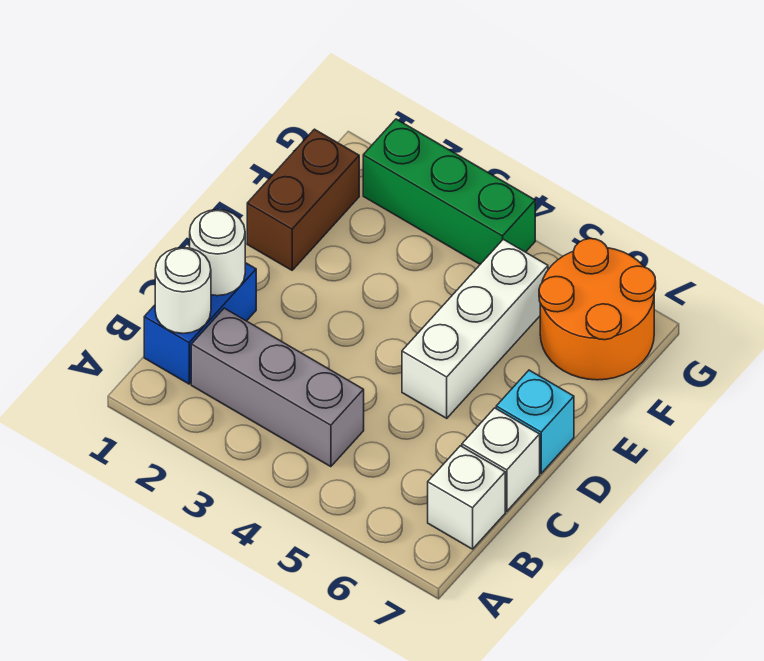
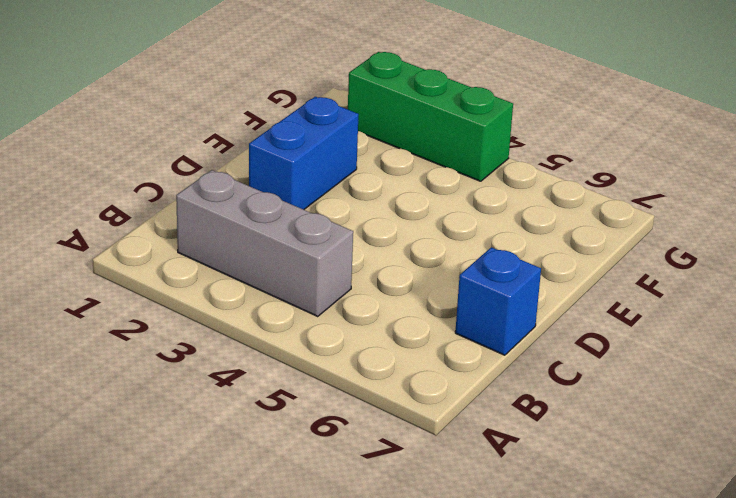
blue brick C7 level 1 -> white brick C7 level 1
blue brick D2:E2 level 1 -> blue brick B1:C1 level 1
none -> white brick B7 level 1
none -> white brick D5:F5 level 1

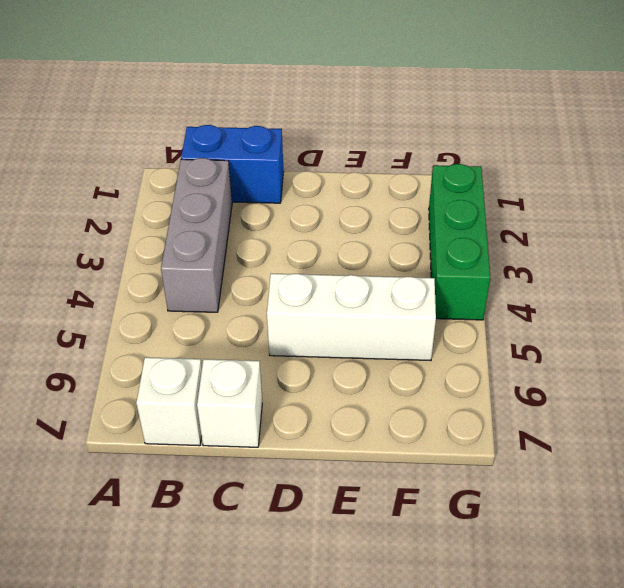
none -> cyan brick D7 level 1
none -> brown brick E1:F1 level 1

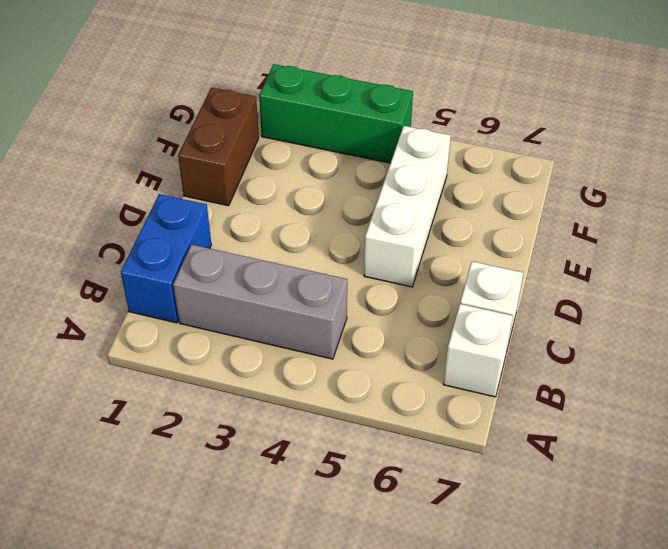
none -> cyan brick D7 level 1
none -> orange round brick F6:G7 level 1

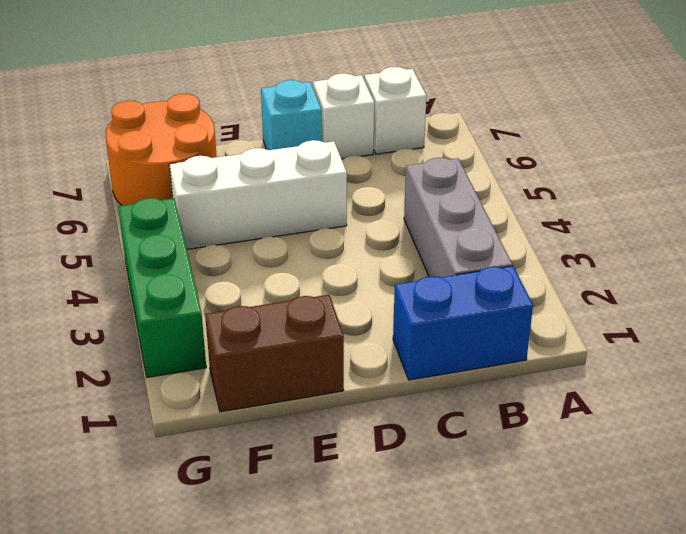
none -> white round brick B1 level 2
none -> white round brick C1 level 2

